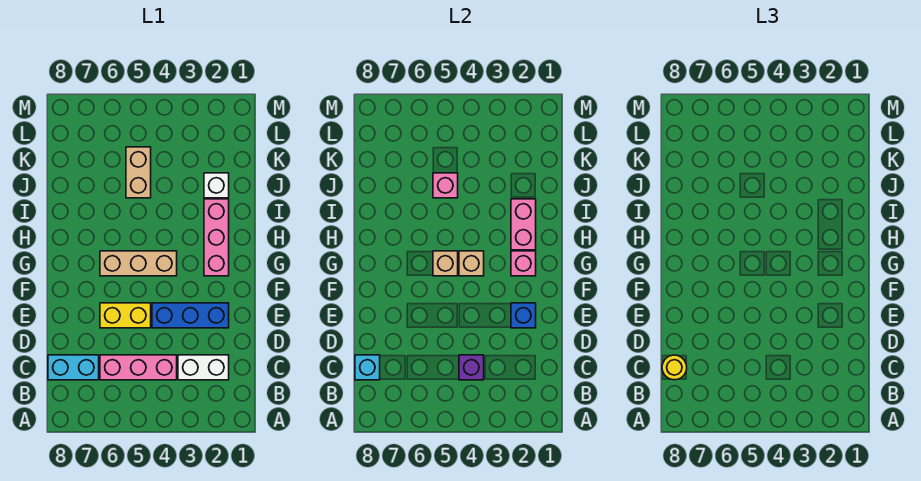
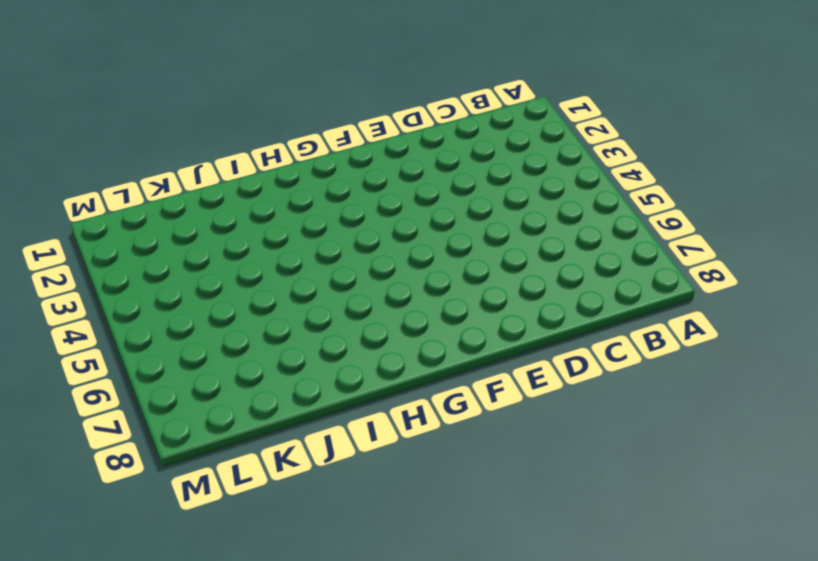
none -> white brick C2:C3 level 1
none -> pink brick C4:C6 level 1
none -> cyan brick C7:C8 level 1

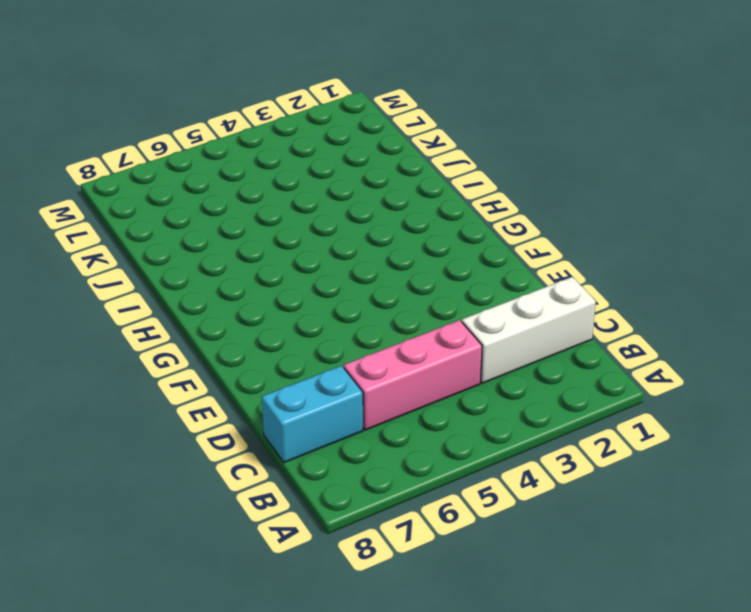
white brick C1:C3 level 1 -> white brick C2:C3 level 1
none -> blue brick E2:E4 level 1
none -> yellow brick E5:E6 level 1
none -> pink brick G2:I2 level 1

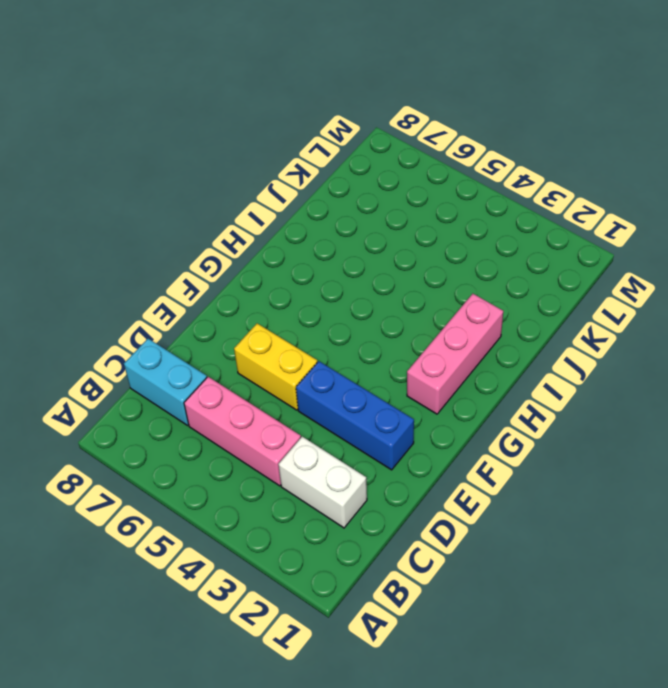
none -> tan brick G4:G6 level 1
none -> white brick J2 level 1
none -> tan brick J5:K5 level 1

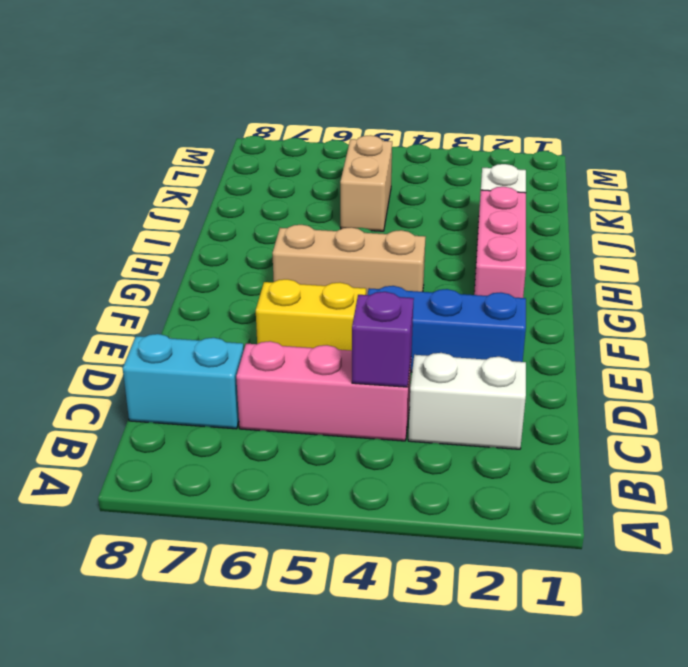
none -> cyan brick C8 level 2
none -> blue brick E2 level 2
none -> pink brick G2 level 2

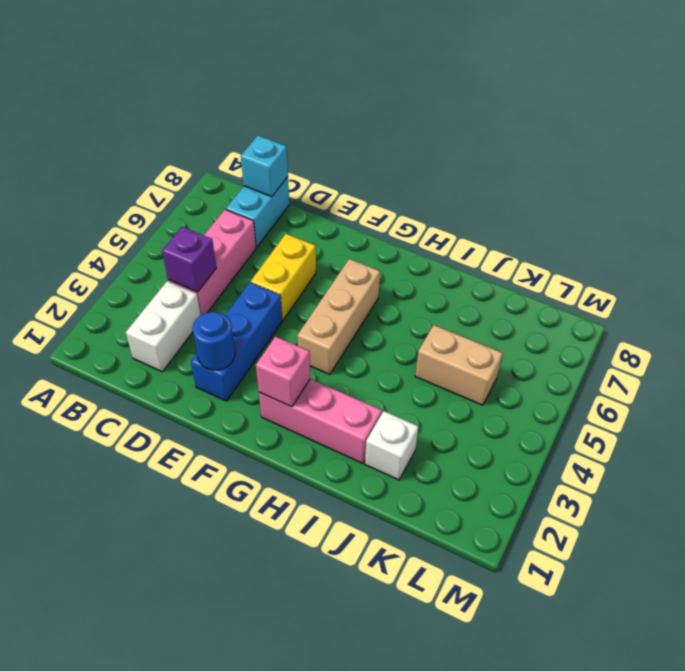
blue round brick E2 level 2 -> blue brick E2 level 2
none -> tan brick G4 level 2
none -> tan brick G5 level 2
none -> pink brick H2:I2 level 2

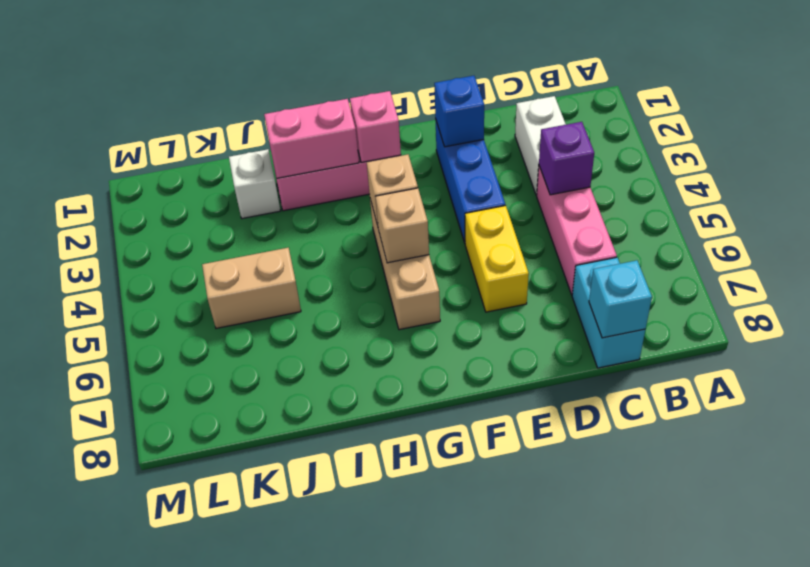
none -> pink brick J5 level 2
none -> yellow round brick C8 level 3

